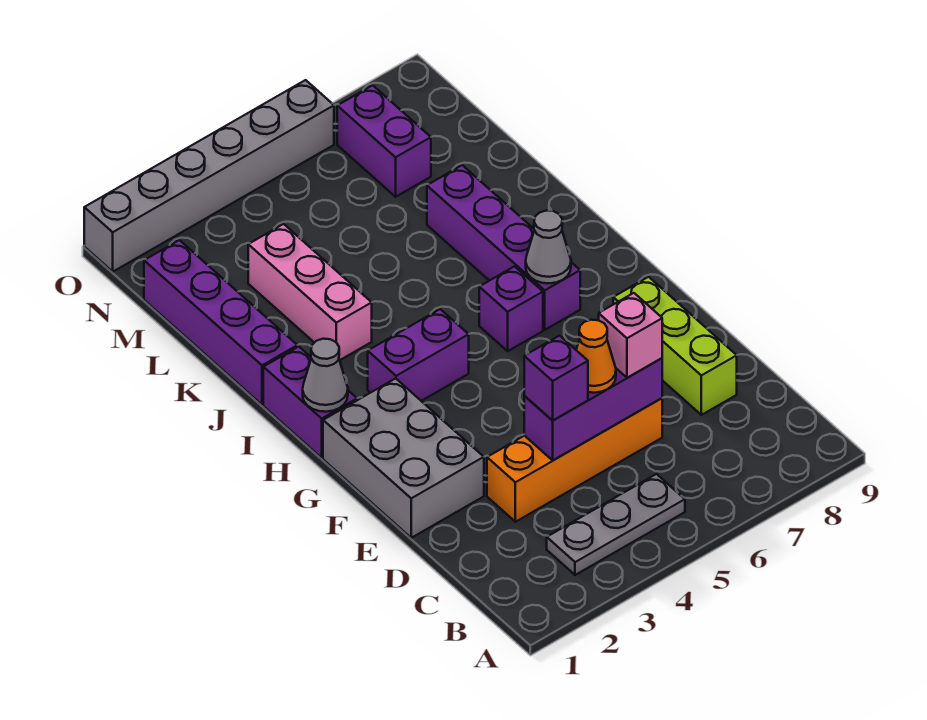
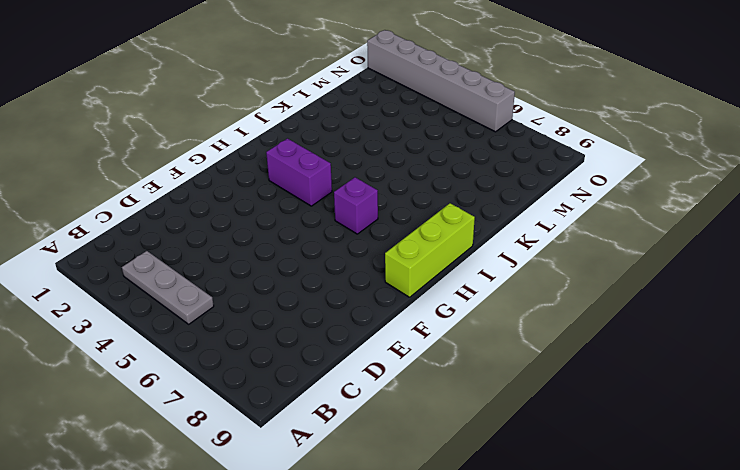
lime brick G9:I9 level 1 -> lime brick D8:F8 level 1
none -> orange brick D3:D6 level 1
none -> grey brick E1:G2 level 1
none -> purple brick H1:I1 level 1

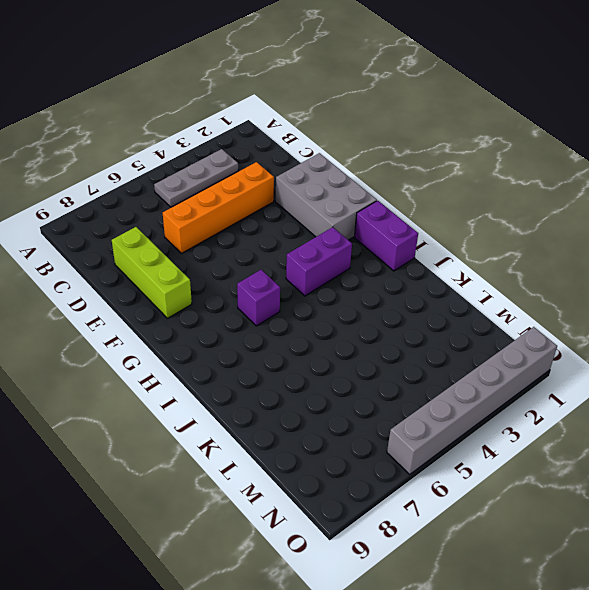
none -> purple brick H7:K7 level 1
none -> purple brick J1:M1 level 1
none -> pink brick J3:L3 level 1

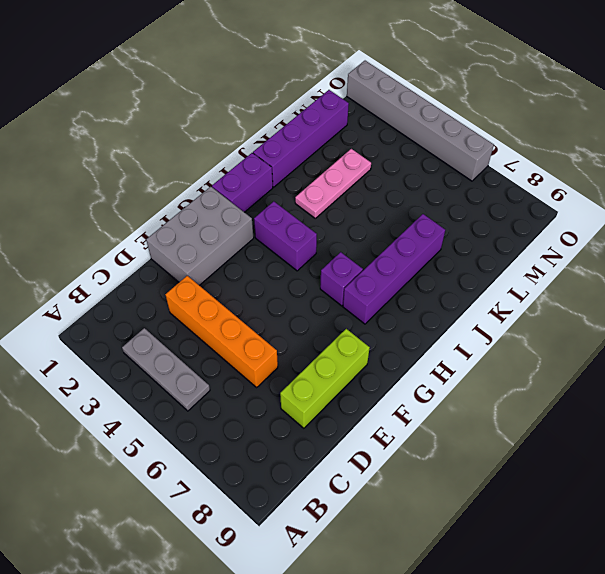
pink plate J3:L3 level 1 -> pink brick J3:L3 level 1
none -> purple brick M7:N7 level 1
none -> purple brick D4:D6 level 2
none -> grey cone H1 level 2

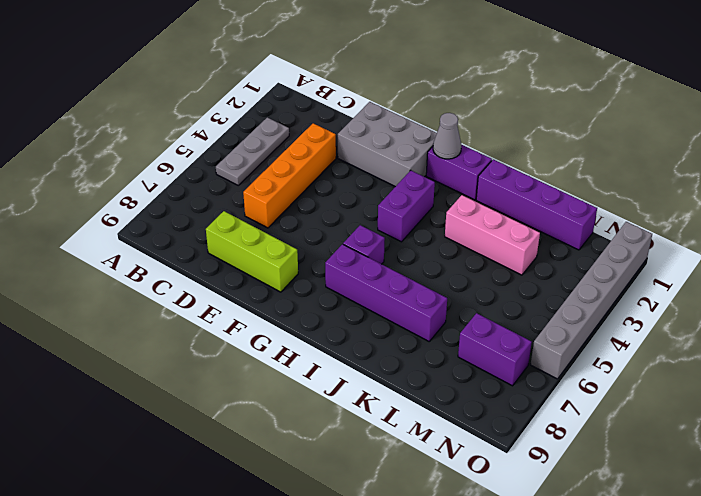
none -> purple brick D4:D6 level 2
none -> grey cone H7 level 2
none -> purple brick D4 level 3

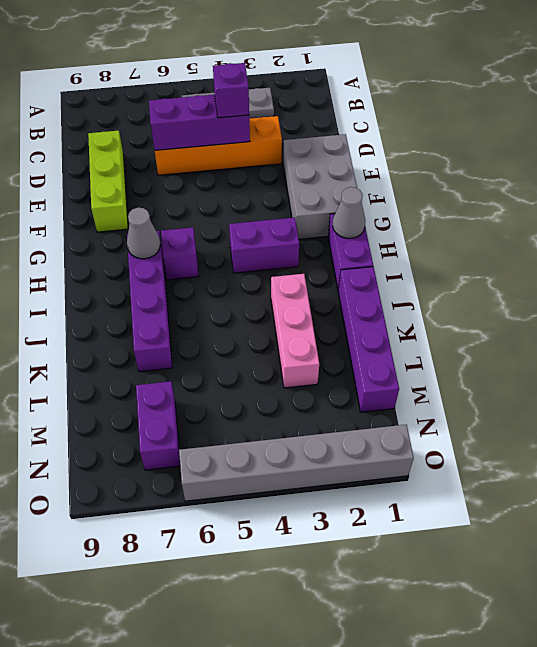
none -> orange cone D5 level 3
none -> pink brick D6 level 3

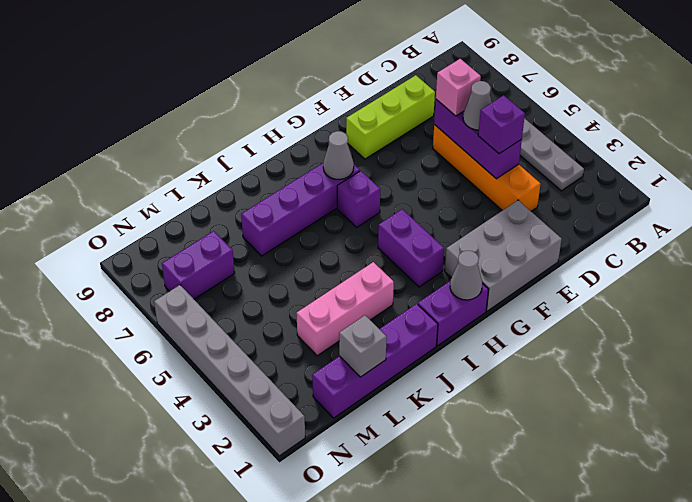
grey cone D5 level 3 -> orange cone D5 level 3
grey brick L1 level 2 -> none

